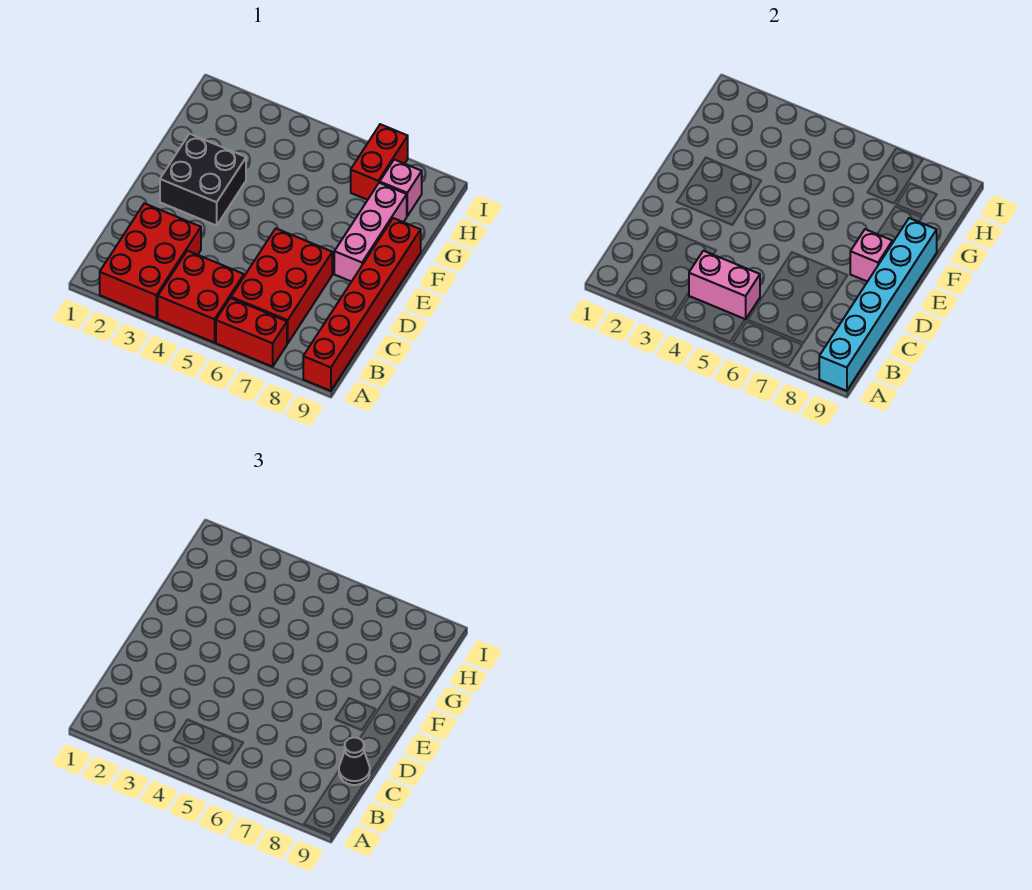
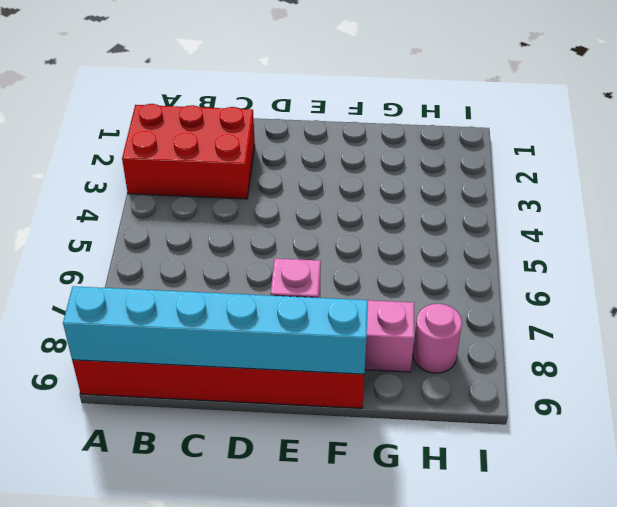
pink round brick H8 level 1 -> pink brick H8 level 1
none -> red brick A4:B5 level 1
none -> red brick A6:A7 level 1
none -> red brick B6:D7 level 1

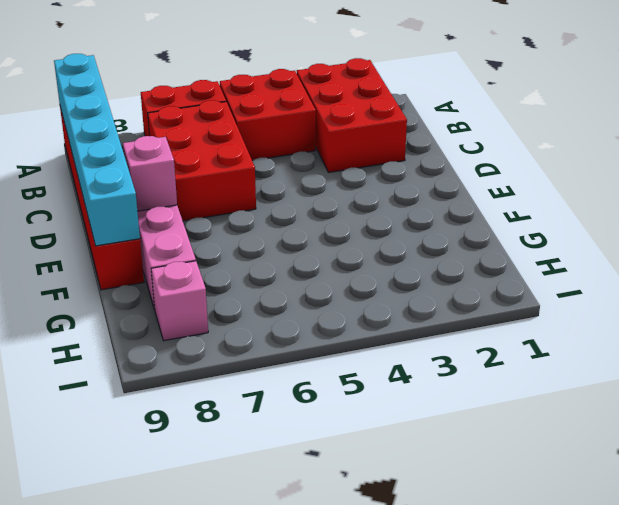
none -> black brick E2:F3 level 1
none -> red brick H7:I7 level 1
none -> pink brick B4:B5 level 2

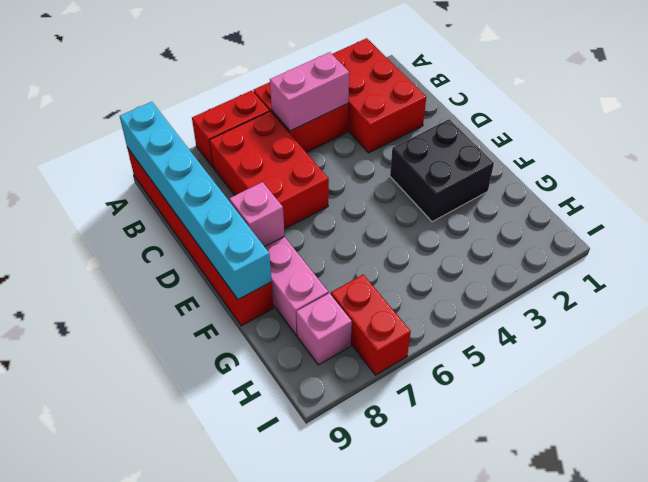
none -> black cone C9 level 3

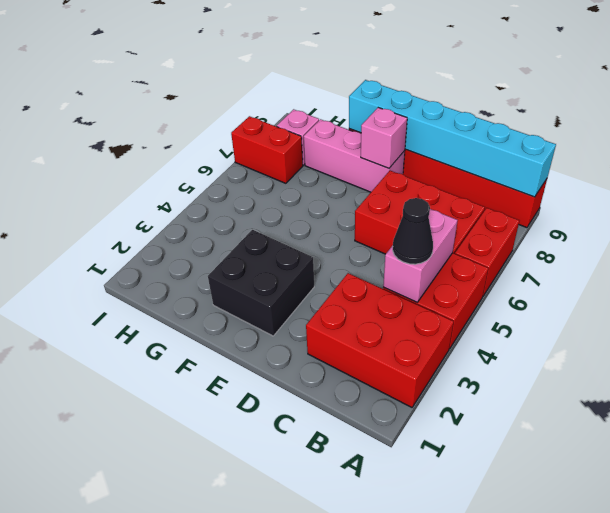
black cone B4 level 3 -> black cone C9 level 3

